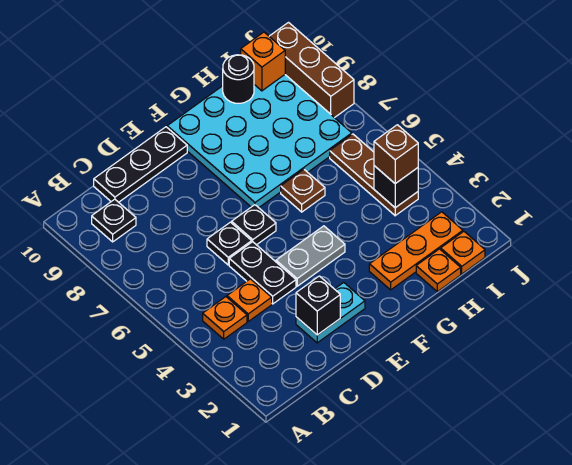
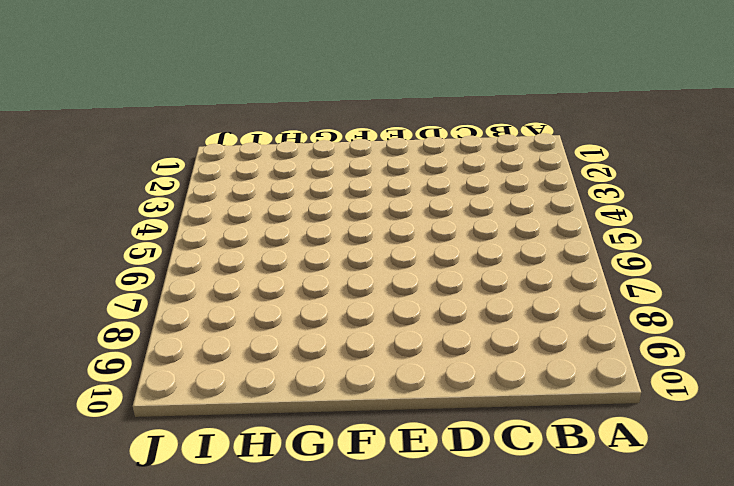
none -> orange plate B4 level 1
none -> black plate B9 level 1
none -> orange plate C4 level 1

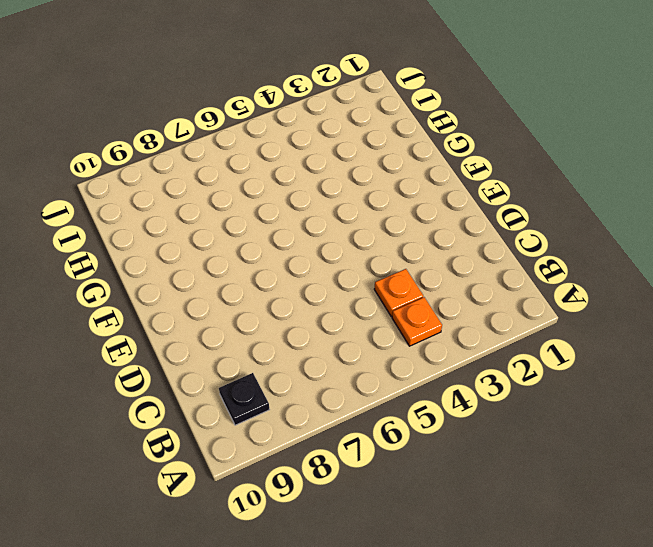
none -> black plate C10:E10 level 1
none -> cyan plate D2:E2 level 1
none -> black plate D4:D5 level 1

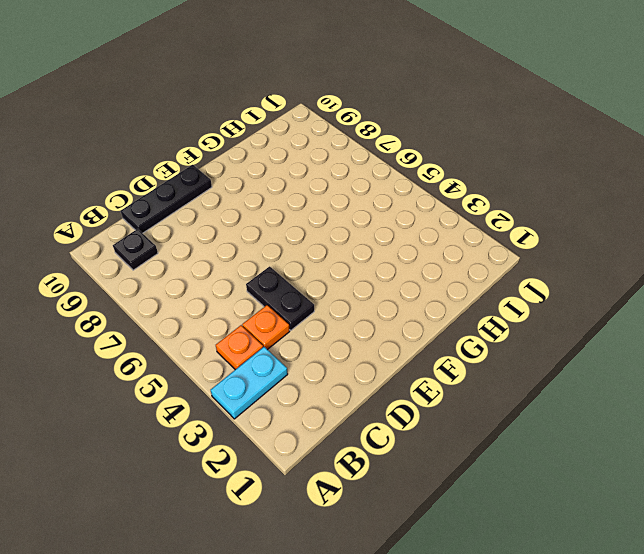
cyan plate A3:B3 level 1 -> cyan plate D2:E2 level 1
none -> black plate D6 level 1
none -> grey plate E4:F4 level 1
none -> black plate E6 level 1

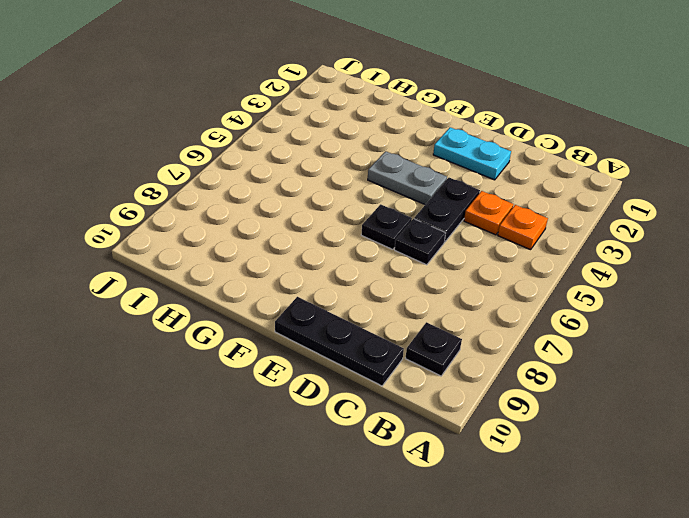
none -> cyan plate F7:I10 level 1
none -> orange plate G2:I2 level 1
none -> brown plate G6 level 1

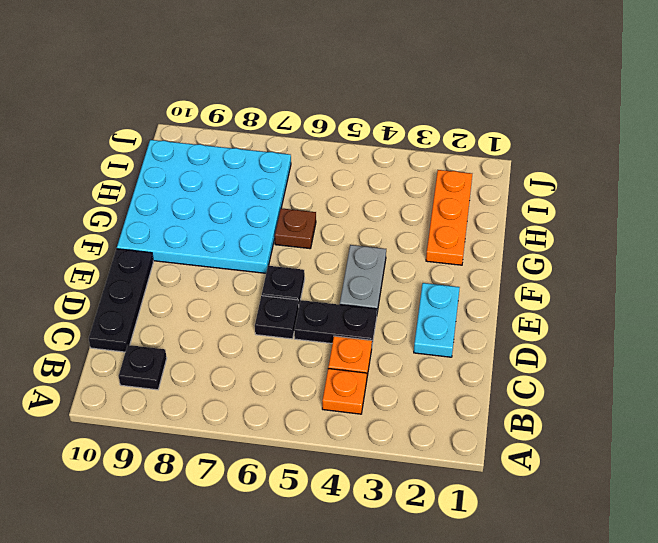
none -> orange plate H1 level 1
none -> orange plate I1 level 1
none -> brown plate I4:I6 level 1

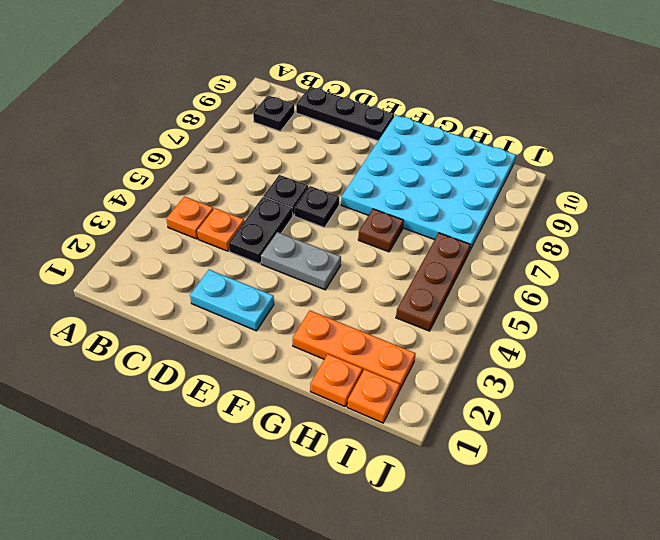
none -> brown brick J8:J10 level 1
none -> black brick D2 level 2
none -> black round brick H10 level 2

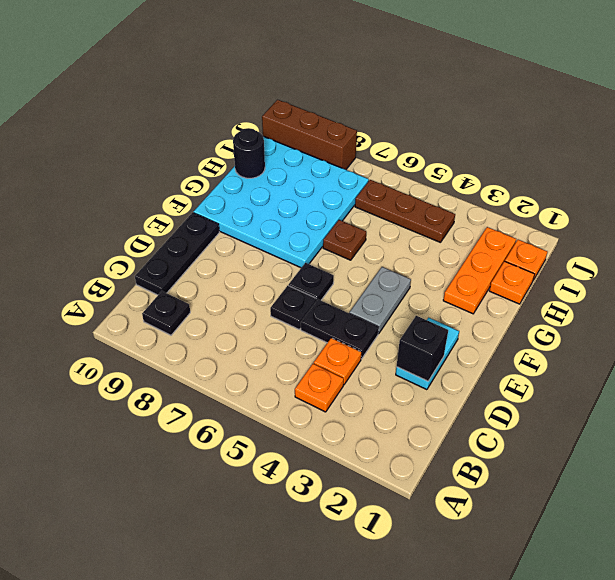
none -> black brick I4 level 2
none -> orange brick I10 level 2
none -> brown brick I4 level 3

